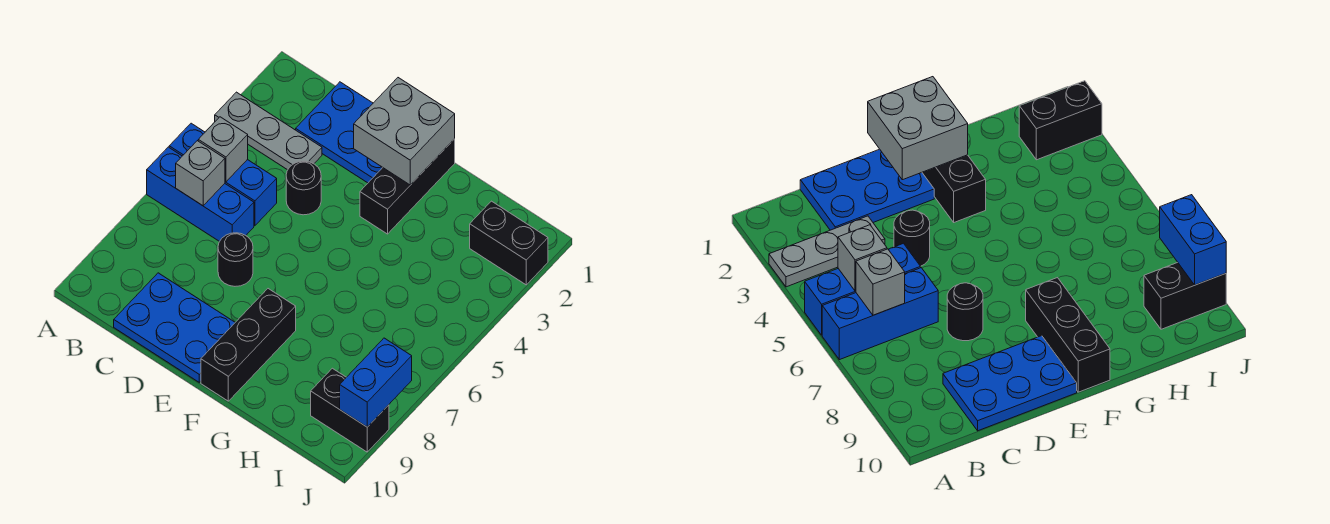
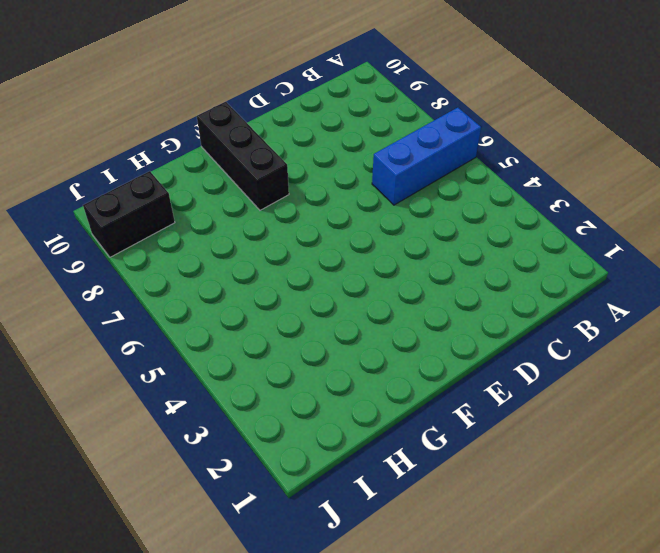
none -> grey plate A3:C3 level 1
none -> blue brick A5:C5 level 1
none -> blue plate C1:E2 level 1

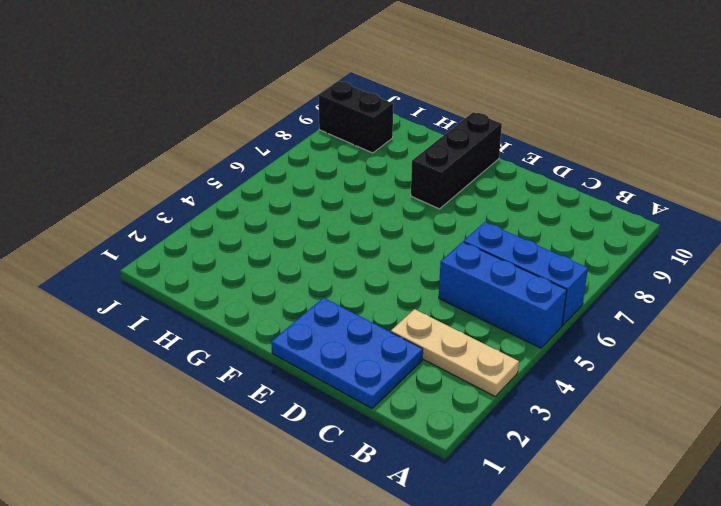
tan plate A3:C3 level 1 -> grey plate A3:C3 level 1
none -> blue plate C9:E10 level 1
none -> black round brick D4 level 1
none -> black round brick D7 level 1

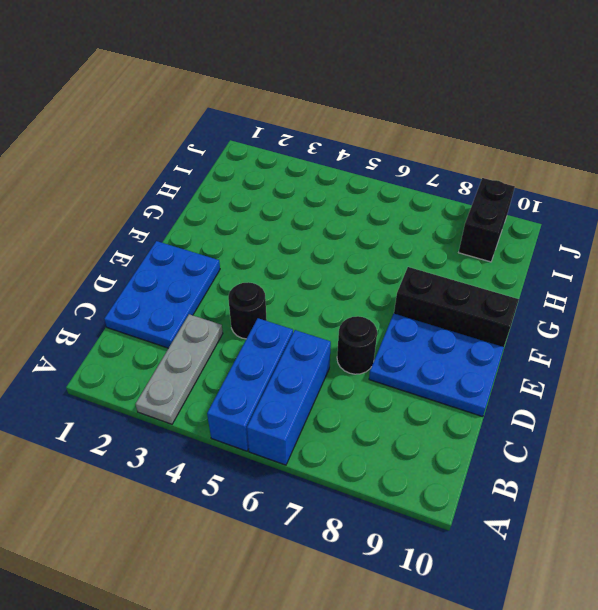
blue plate D8:E10 level 1 -> blue plate C9:E10 level 1
none -> black brick F1:F3 level 1
none -> black brick I2:J2 level 1
none -> grey brick B5 level 2

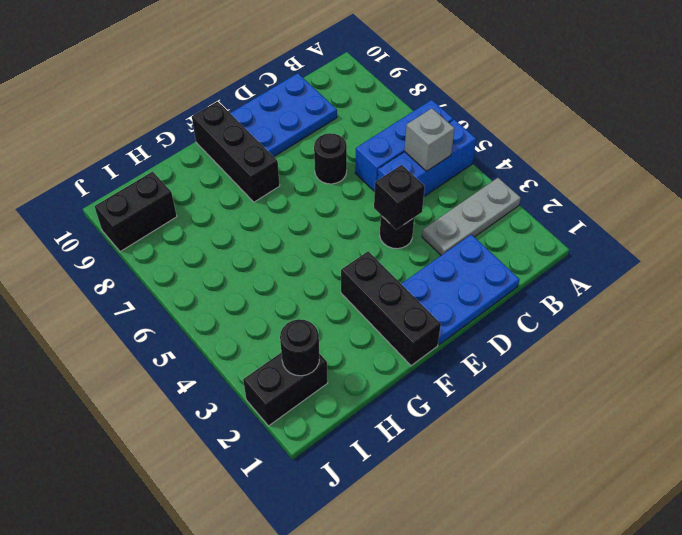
black brick D4 level 2 -> none
black round brick I2 level 2 -> none
none -> grey brick B6 level 2
none -> grey brick E1:F2 level 2
none -> blue brick J8:J9 level 2

